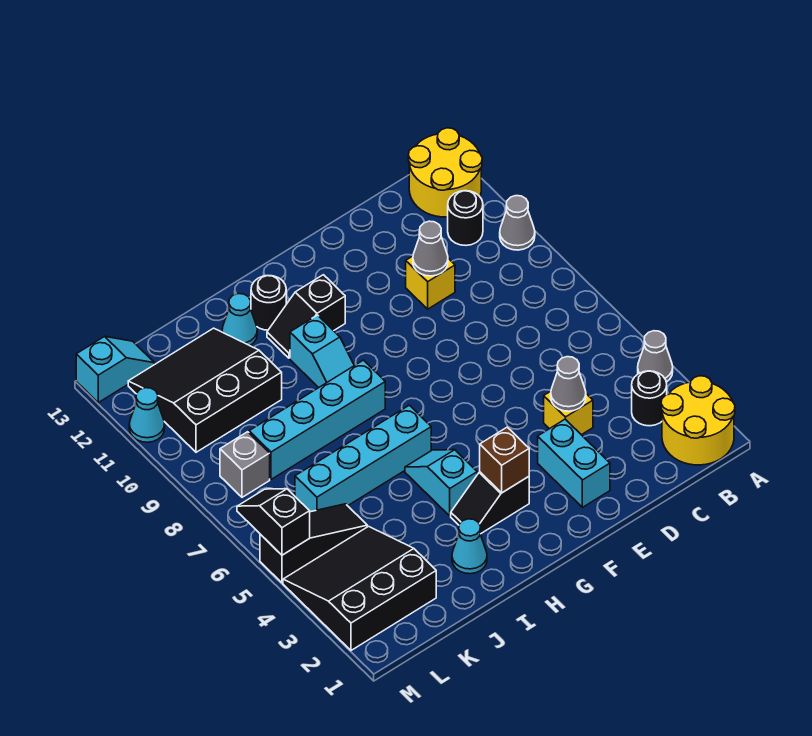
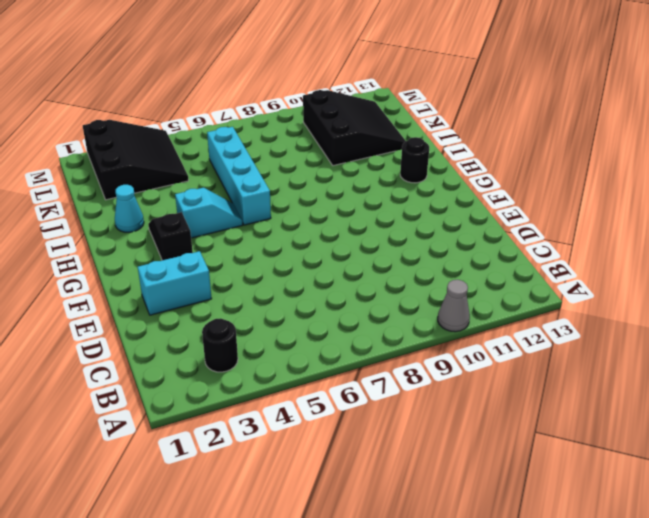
none -> yellow round brick A1:B2 level 1
none -> grey cone A4 level 1
none -> yellow round brick A12:B13 level 1

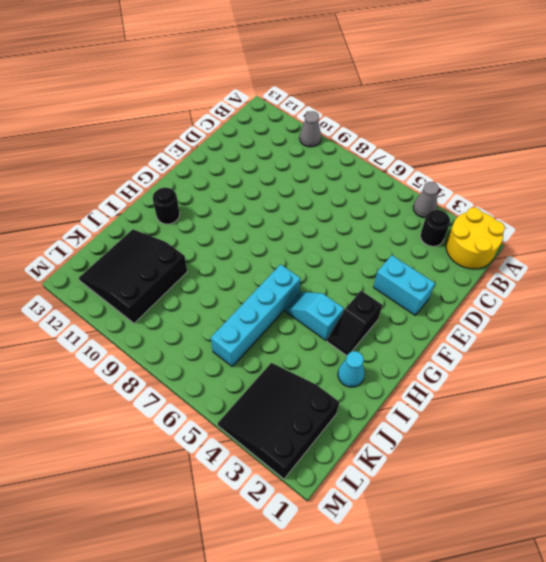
none -> yellow round brick A12:B13 level 1
none -> black round brick B11 level 1
none -> yellow brick D4 level 1

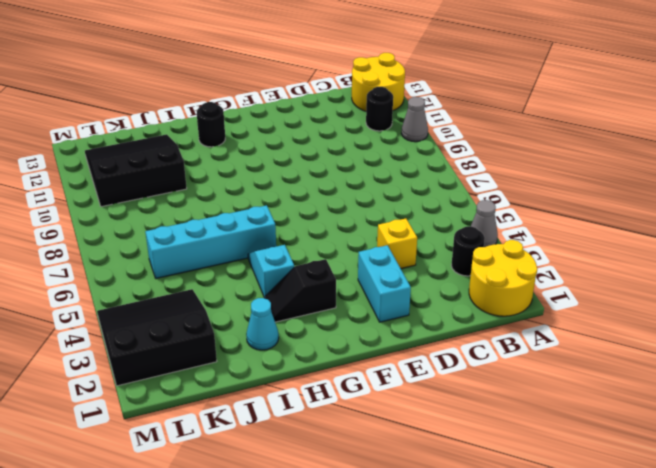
none -> yellow brick D10 level 1
none -> black slope G11:H11 level 1 top G
none -> cyan brick H8:K8 level 1

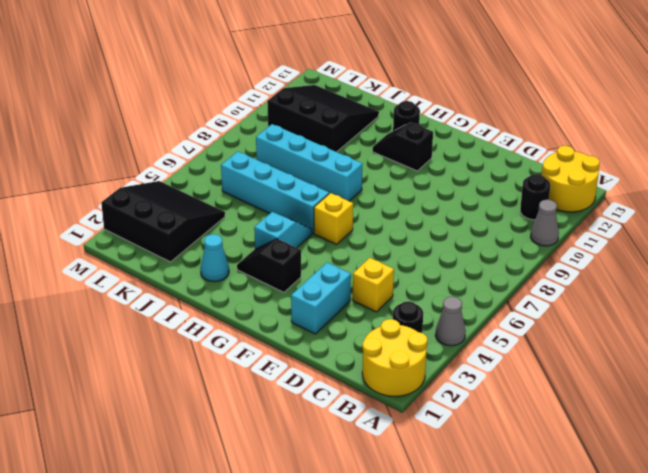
yellow brick G6 level 1 -> yellow brick D10 level 1
none -> cyan slope H9:H10 level 1 top 10
none -> cyan cone I12 level 1
none -> black slope K5:M5 level 1 top M

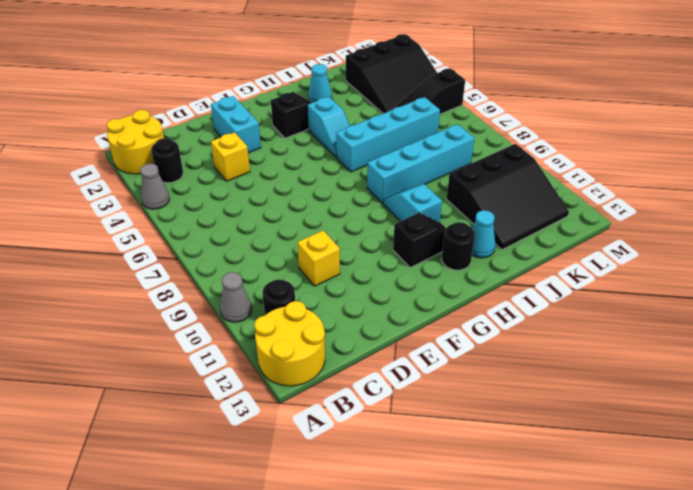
none -> grey brick L8 level 1
none -> cyan slope L13:M13 level 1 top M
none -> cyan cone M11 level 1

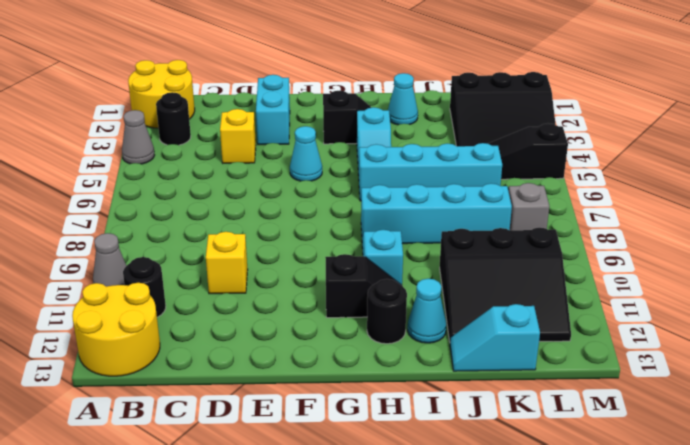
cyan cone F5 level 1 -> cyan cone M11 level 1
cyan slope J13:K13 level 1 top K -> cyan slope L13:M13 level 1 top M
none -> grey cone D4 level 2
none -> grey cone D10 level 2
none -> brown brick G3 level 2

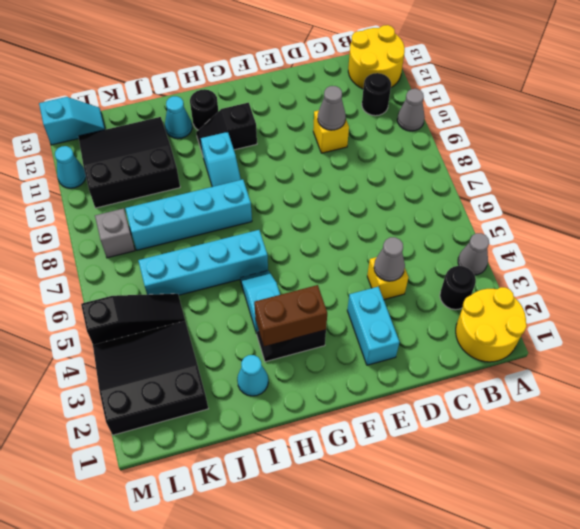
brown brick G3:H3 level 2 -> brown brick G3 level 2
none -> black slope M5:M6 level 2 top 5

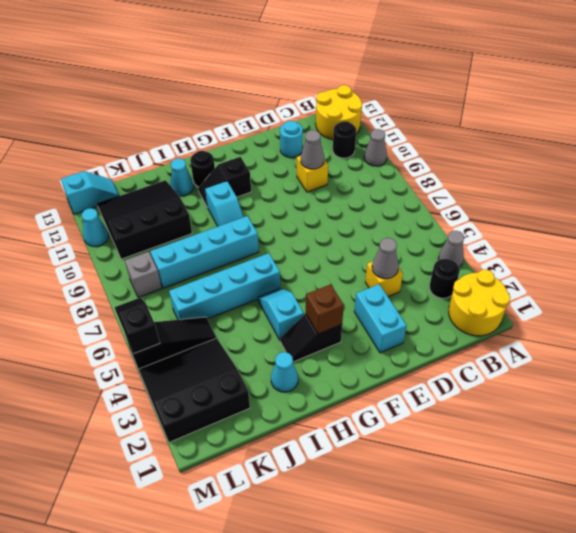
cyan round brick D12 level 1 -> none

